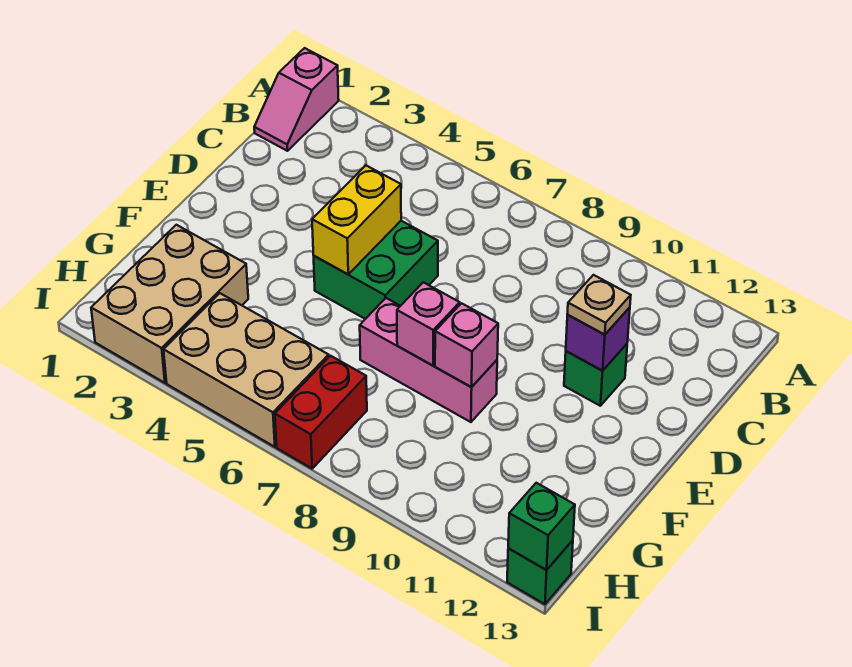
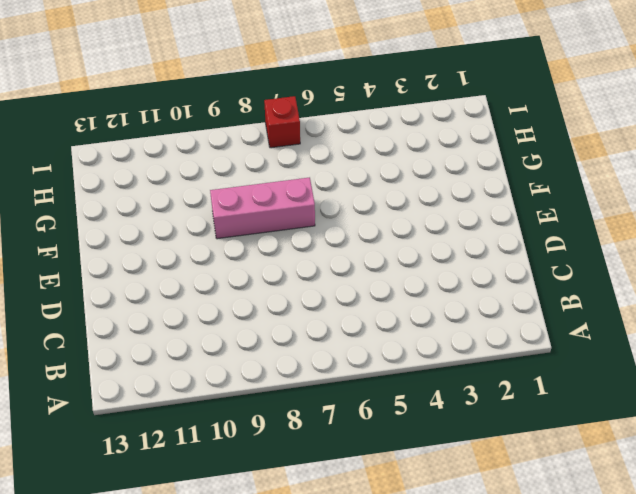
red brick I7 level 1 -> red brick H7:I7 level 1
none -> pink slope A1:B1 level 1 top A
none -> green brick D5:E6 level 1
none -> green brick D11 level 1

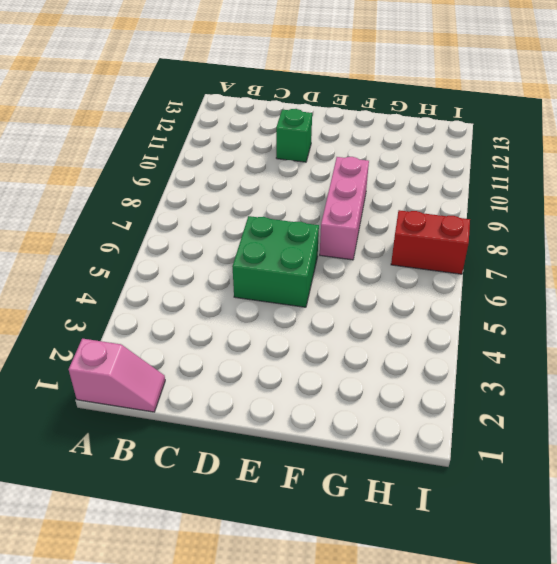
none -> tan brick G2:I3 level 1
none -> tan brick H4:I6 level 1
none -> green brick I13 level 1

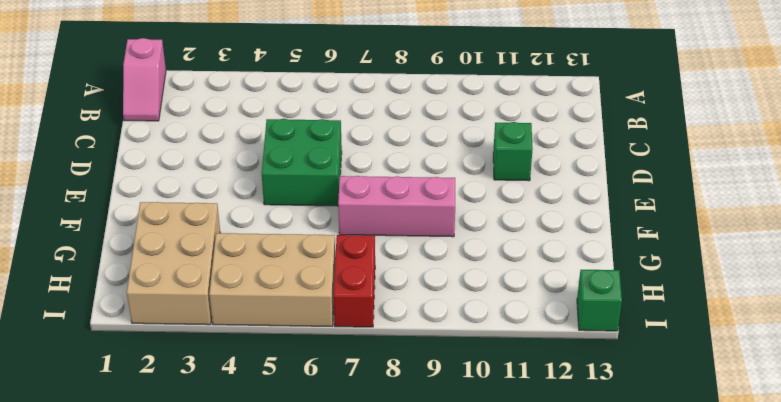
none -> yellow brick D5:E5 level 2
none -> purple brick D11 level 2
none -> pink brick F8 level 2

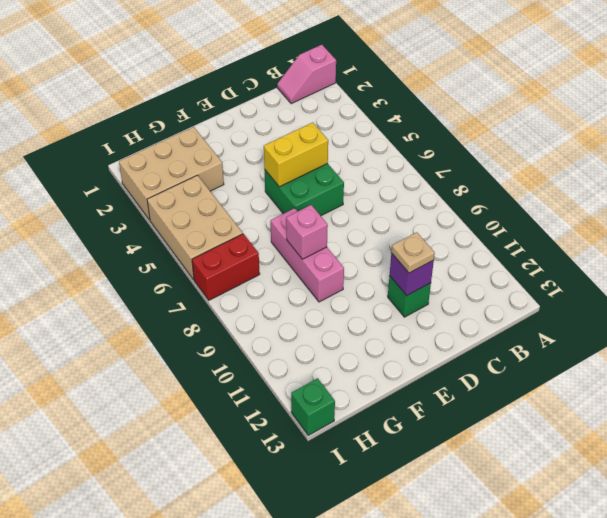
none -> pink brick F9 level 2
none -> green brick I13 level 2

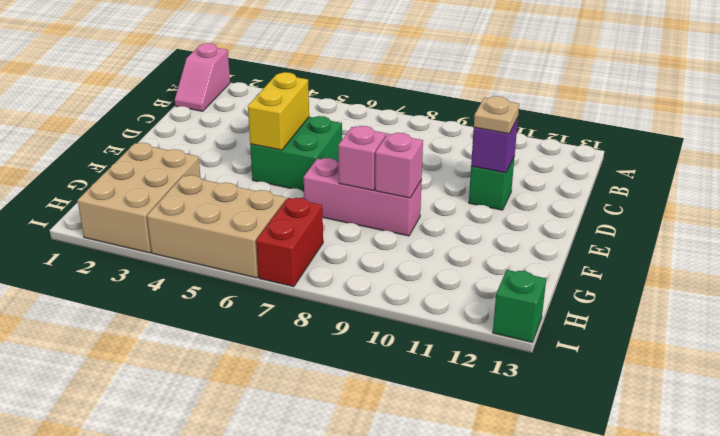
none -> green brick I13 level 2

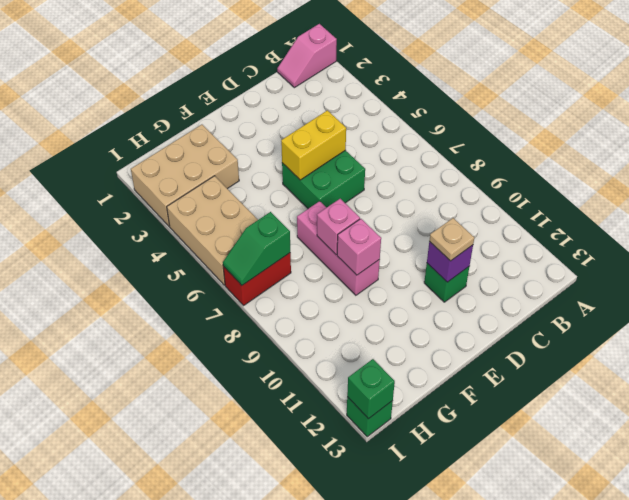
green slope H7:I7 level 2 top H -> none

